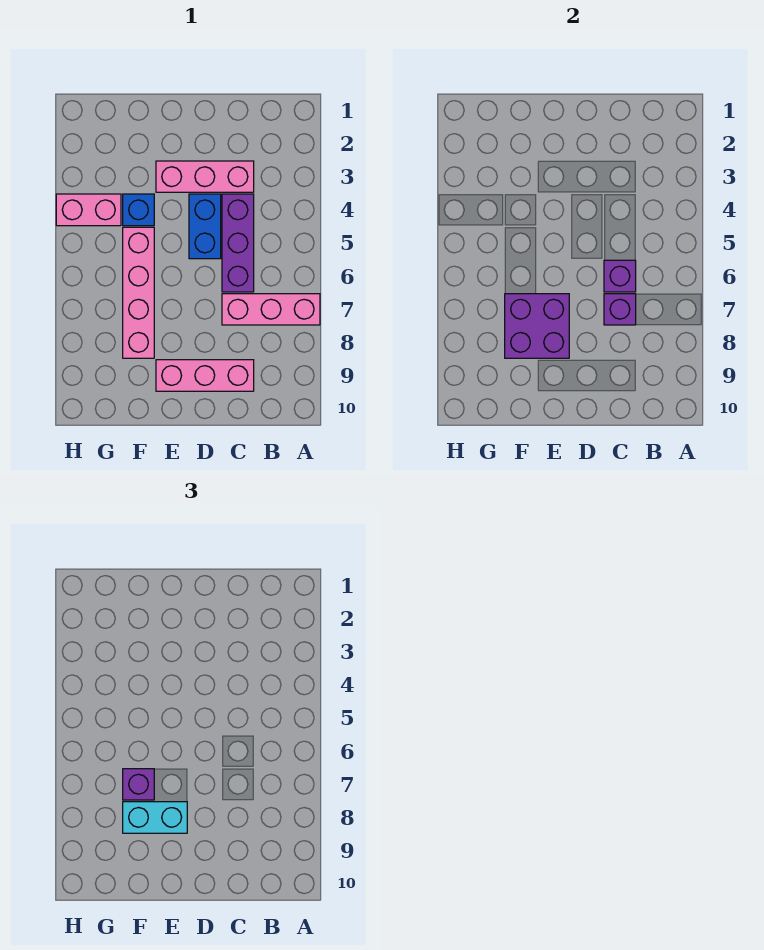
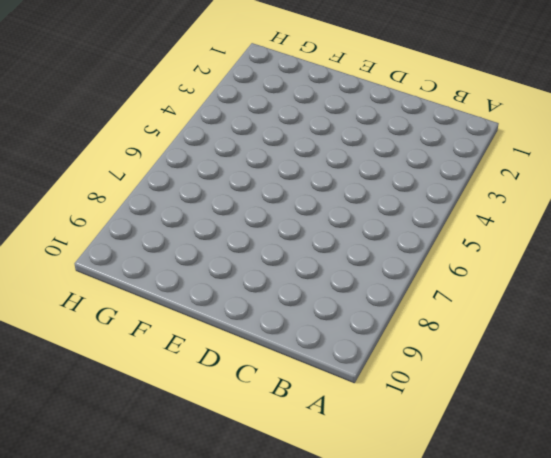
none -> pink brick A7:C7 level 1
none -> pink brick C3:E3 level 1
none -> purple brick C4:C6 level 1

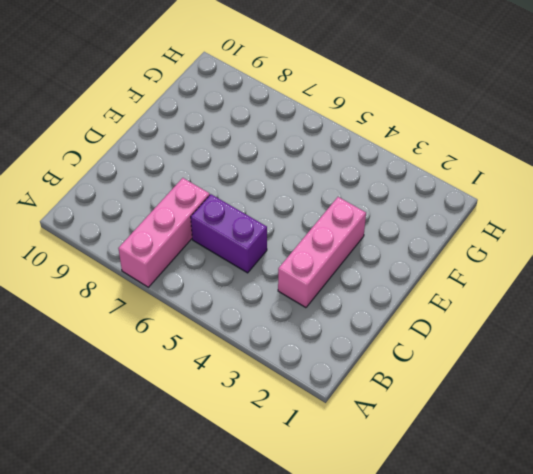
purple brick C5:C6 level 1 -> purple brick C4:C6 level 1
none -> pink brick C9:E9 level 1
none -> blue brick D4:D5 level 1
none -> blue brick F4 level 1

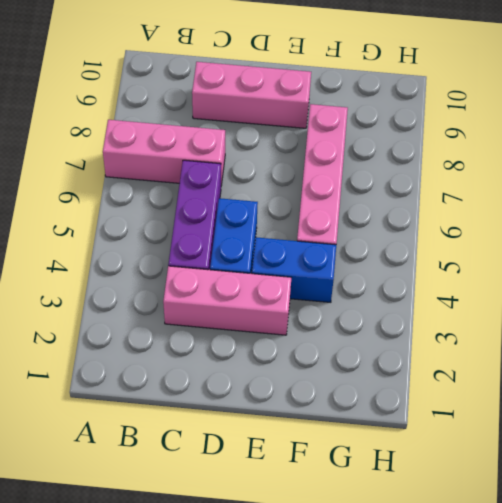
blue brick E4:F4 level 1 -> blue brick F4 level 1
none -> pink brick G4:H4 level 1
none -> purple brick C6 level 2
none -> purple brick C7 level 2

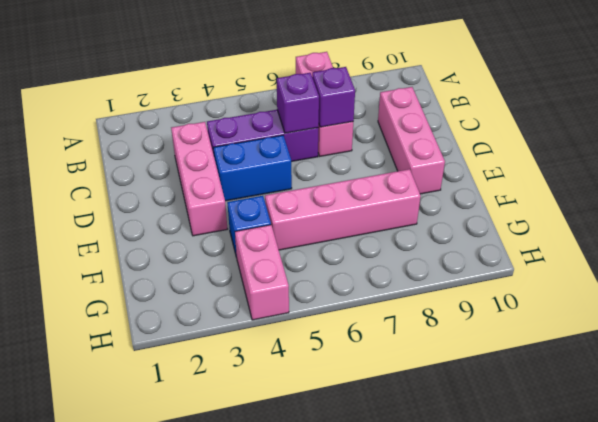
none -> purple brick E7:F8 level 2
none -> cyan brick E8:F8 level 3
none -> purple brick F7 level 3

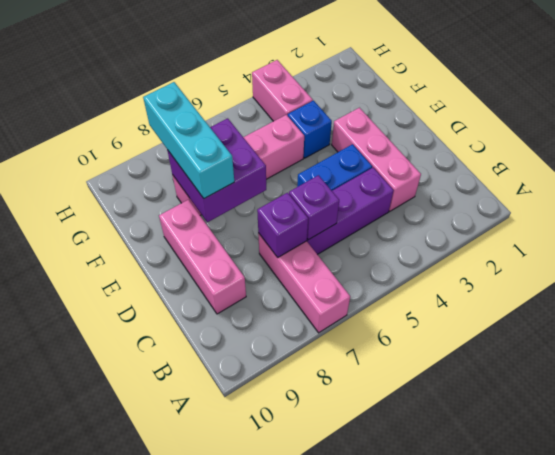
cyan brick E8:G8 level 3 -> cyan brick E8:F8 level 3
none -> purple brick F7 level 3

